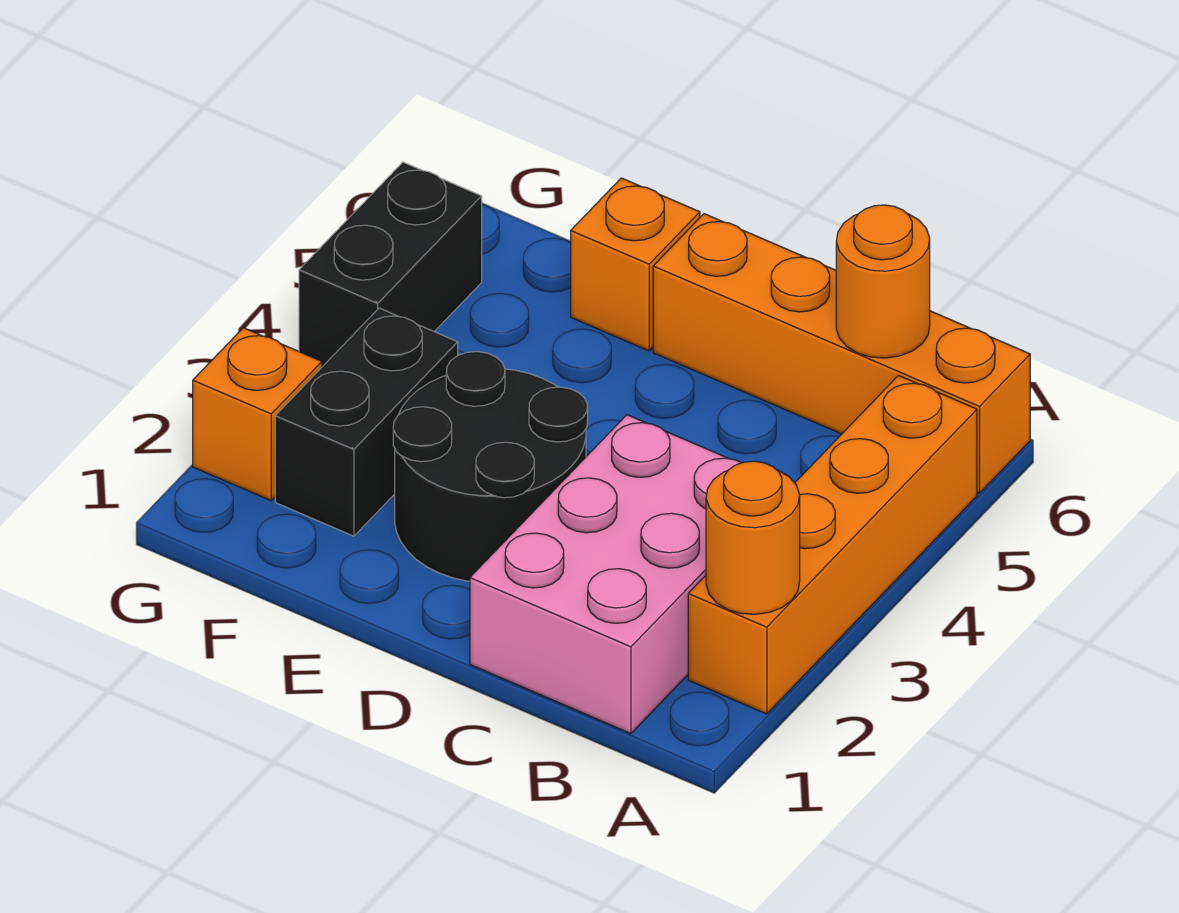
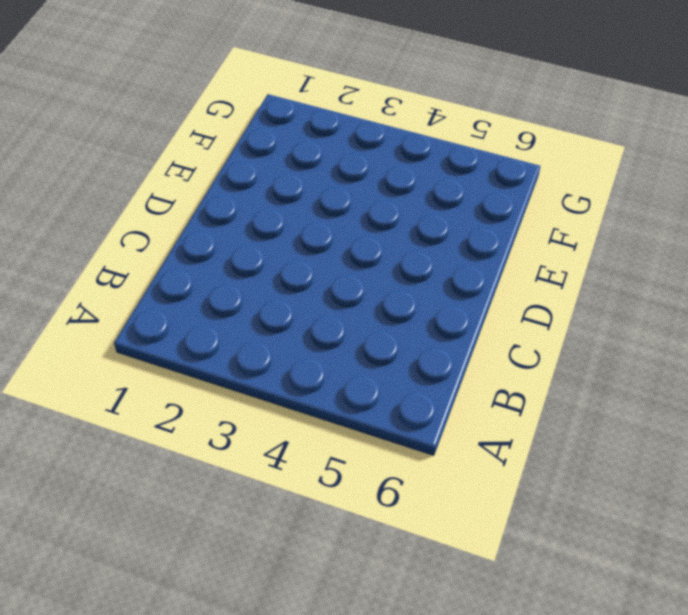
none -> orange brick A2:A5 level 1
none -> orange brick A6:D6 level 1

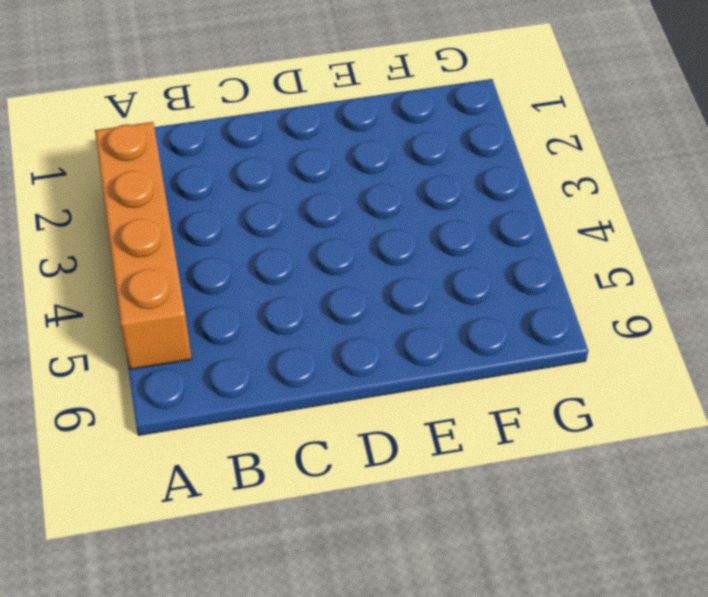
none -> orange brick A6:D6 level 1
none -> pink brick B1:C3 level 1

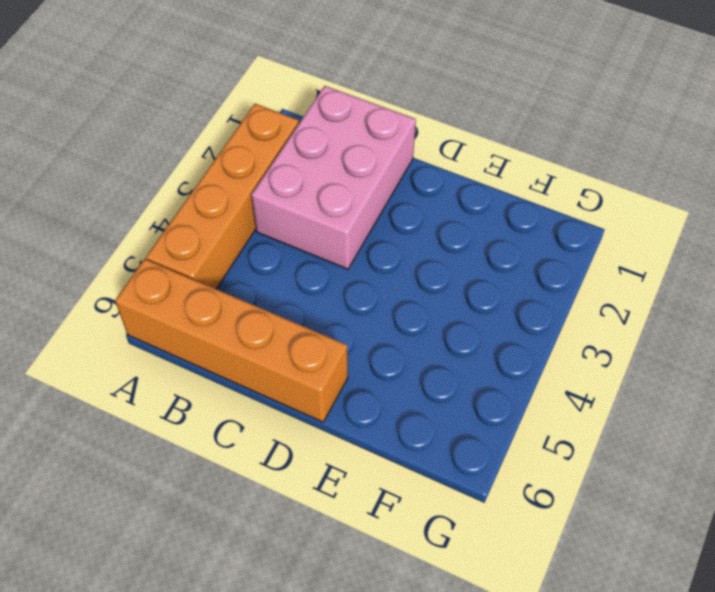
none -> black round brick D2:E3 level 1
none -> orange brick E6 level 1

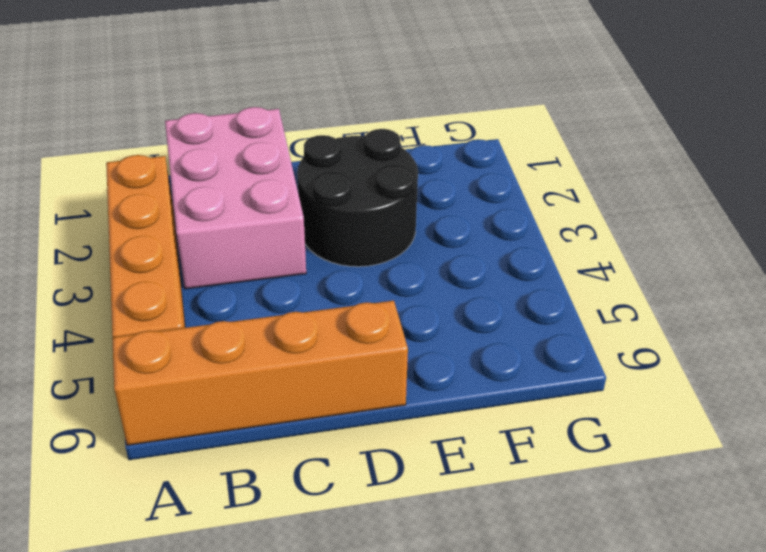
none -> orange brick E6 level 1
none -> black brick F2:F3 level 1

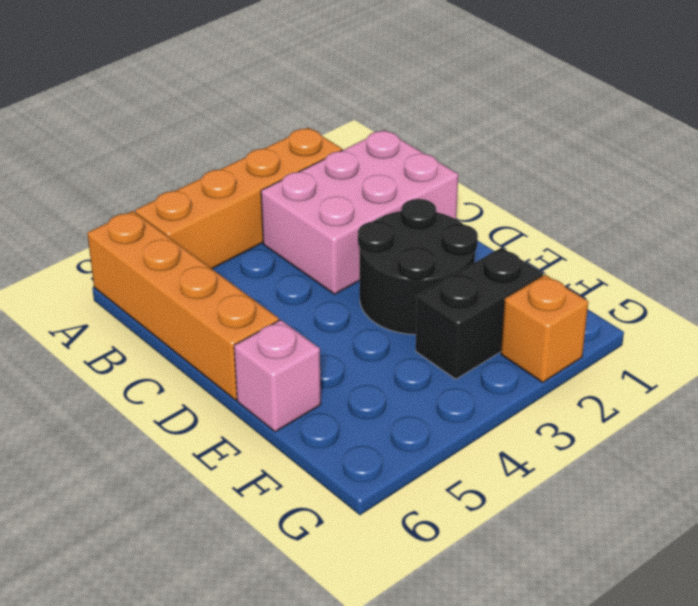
pink brick E6 level 1 -> orange brick E6 level 1
none -> black brick G4:G5 level 1
none -> orange round brick A2 level 2

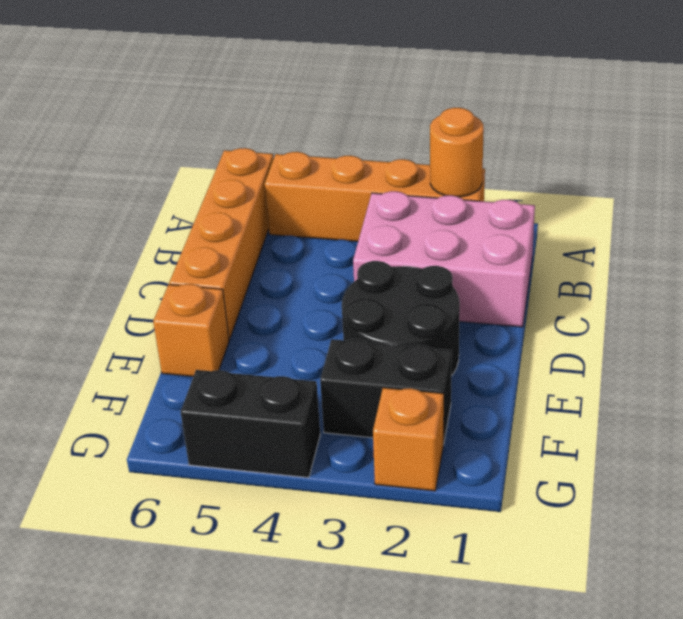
none -> orange round brick B6 level 2

